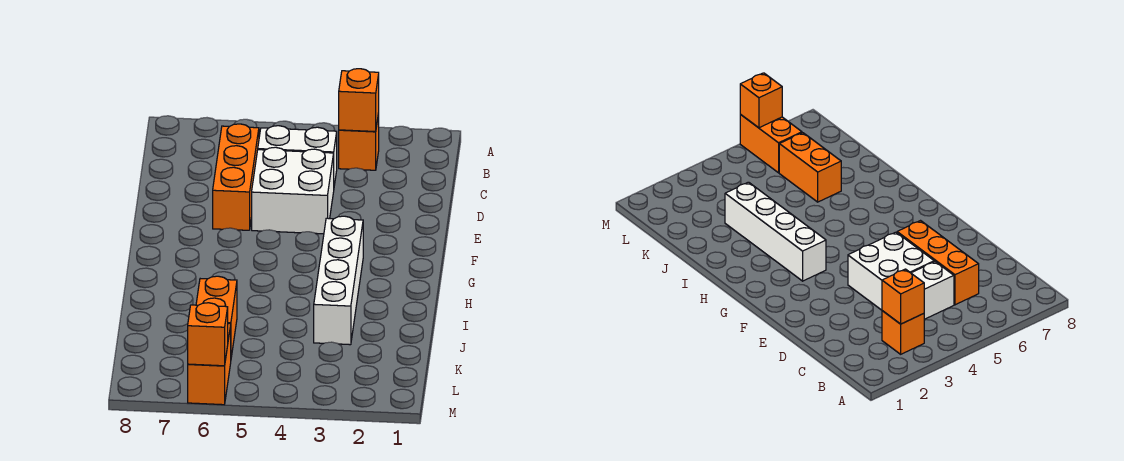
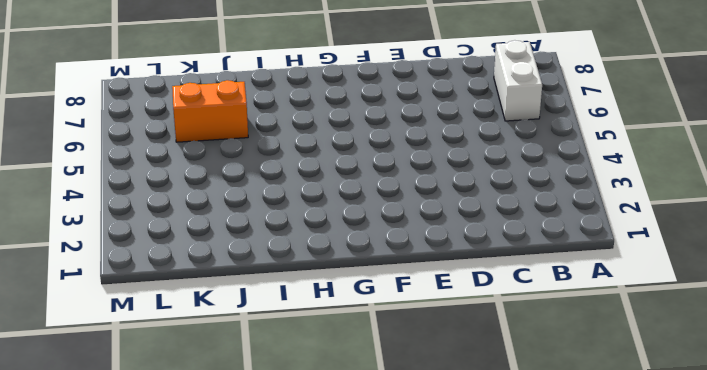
white brick B6:B7 level 1 -> white brick C4:C5 level 1
none -> orange brick B3 level 1
none -> orange brick C6:E6 level 1

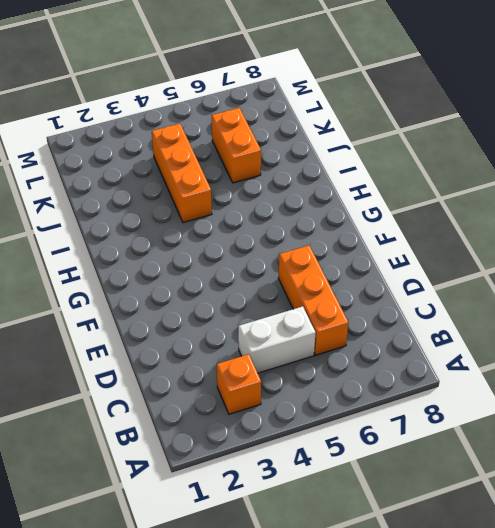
orange brick I4:K4 level 1 -> none
none -> white brick D4:E5 level 1
none -> white brick G3:J3 level 1

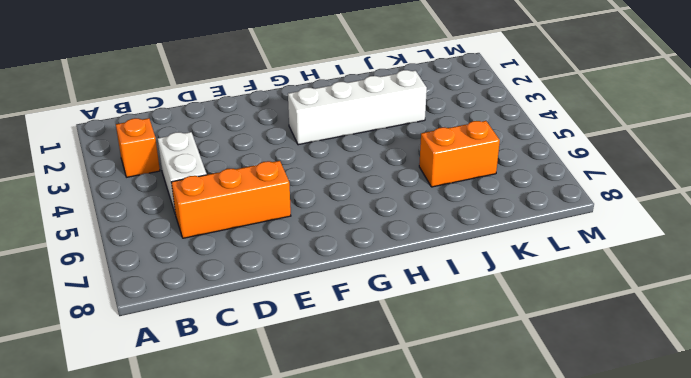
none -> white brick D4:E5 level 1
none -> orange brick L6:M6 level 1

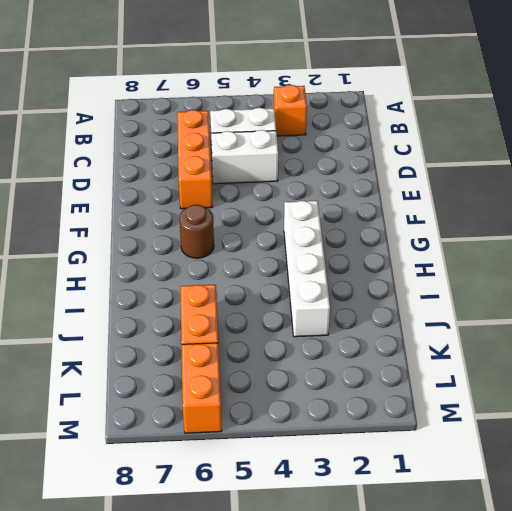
white brick D4:D5 level 1 -> white brick D4:E5 level 1
brown round brick G6 level 1 -> none
none -> orange brick B3 level 2
none -> orange brick M6 level 2

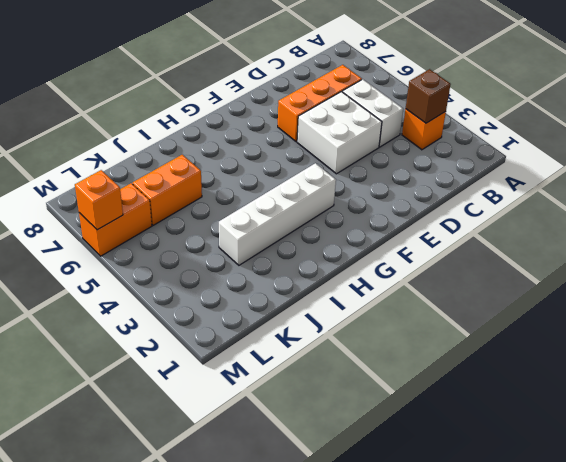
brown brick B3 level 2 -> orange brick B3 level 2

